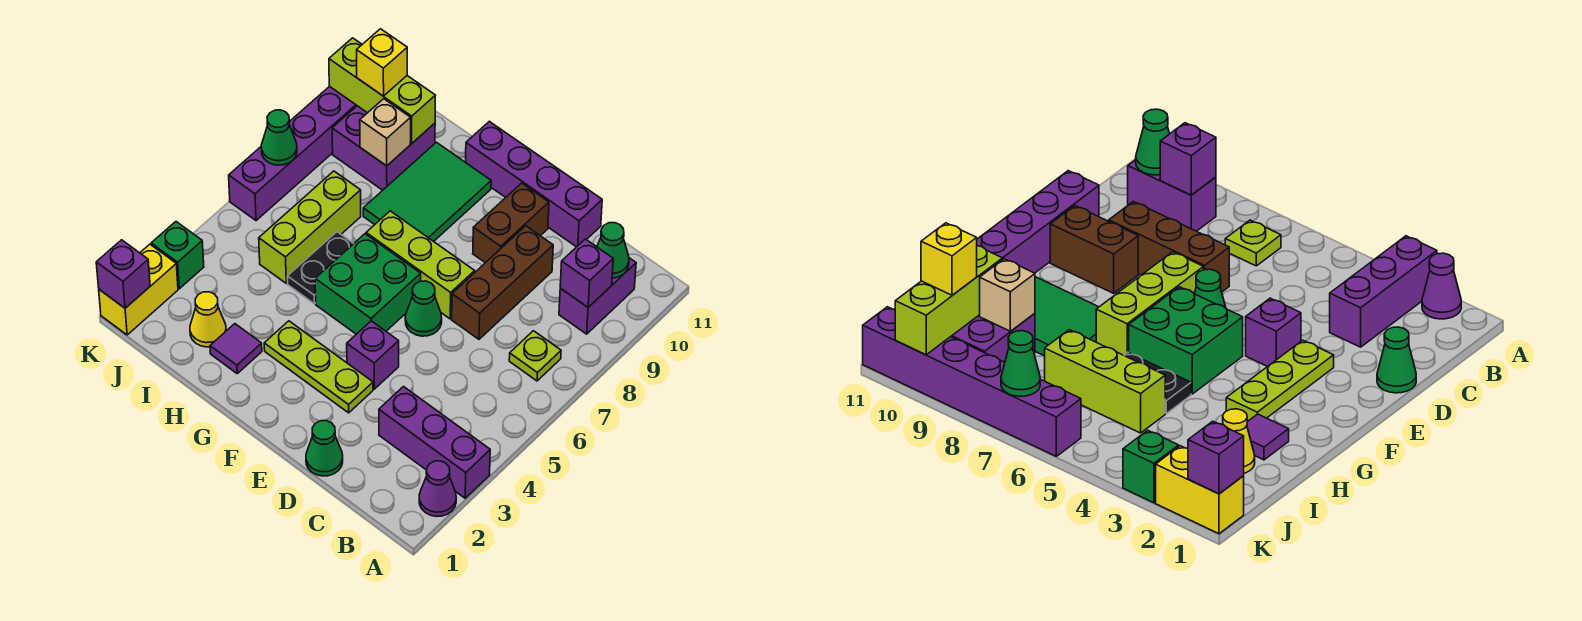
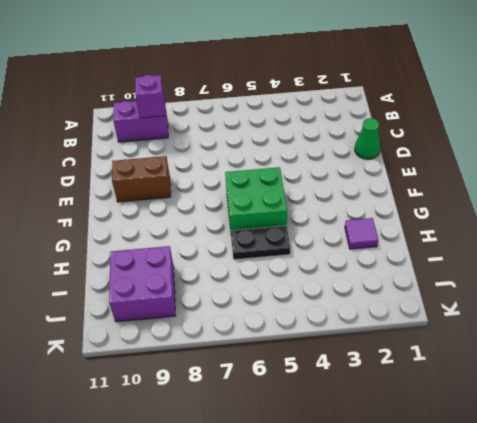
none -> purple cone A2 level 1
none -> purple brick A3:C3 level 1
none -> lime plate B7 level 1

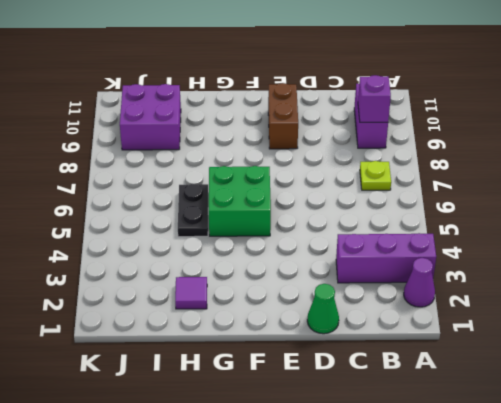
none -> brown brick D7:D9 level 1
none -> purple brick D11:G11 level 1
none -> lime plate E3:G3 level 1

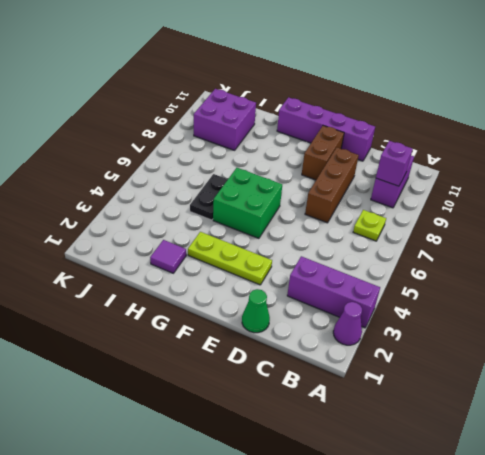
none -> purple brick E4 level 1
none -> green cone E6 level 1
none -> lime brick E7:G7 level 1

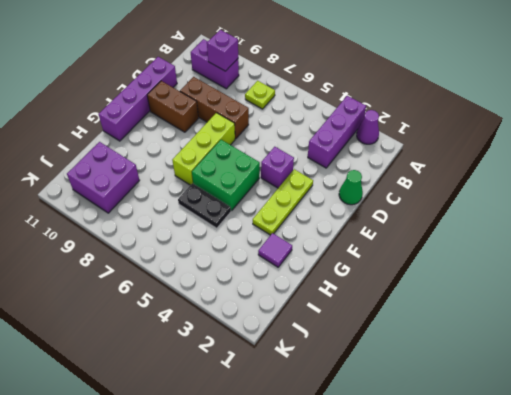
none -> green cone E6 level 1
none -> green tile G8:H10 level 1
none -> yellow cone I2 level 1

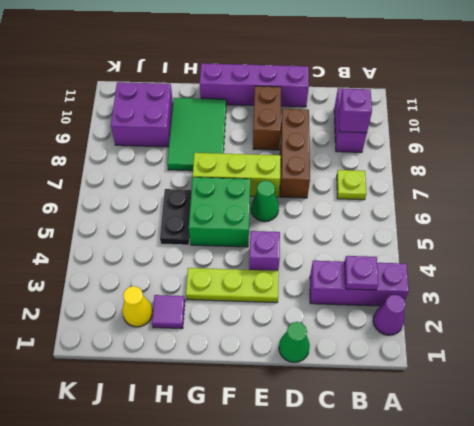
purple plate B3 level 2 -> none
none -> lime brick I5:I7 level 1
none -> yellow brick K1:K2 level 1
none -> green brick K3 level 1

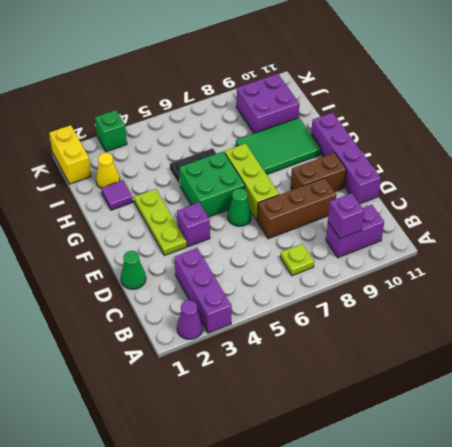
yellow brick J1:K1 level 1 -> yellow brick K1:K2 level 1
none -> lime brick I5:I7 level 1
none -> purple brick K6:K11 level 1
none -> green cone B10 level 2

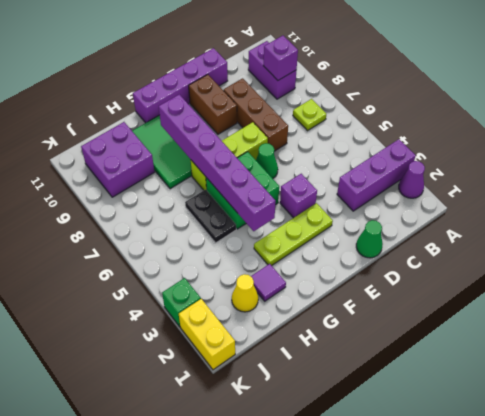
purple brick G4:G9 level 2 -> purple brick K6:K11 level 1
none -> lime brick I5:I7 level 1
none -> green cone B10 level 2
none -> tan brick I9 level 2

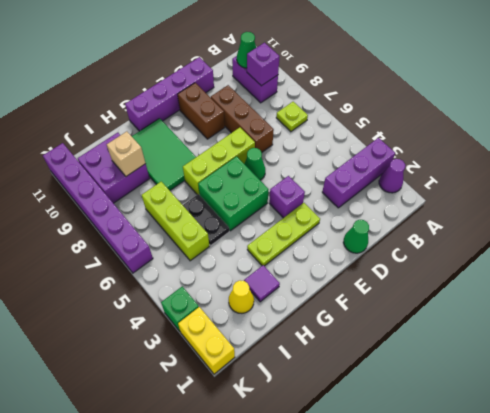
none -> lime brick I10:K10 level 2
none -> purple brick K1 level 2
none -> green cone K7 level 2

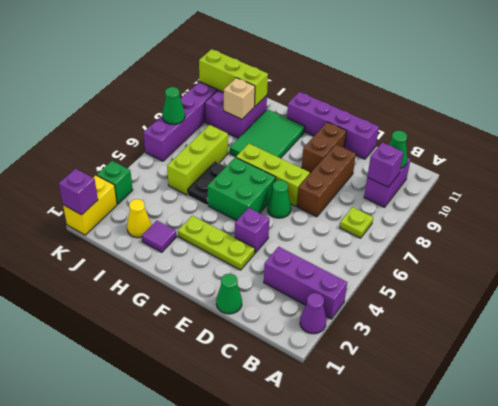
none -> yellow brick J10 level 3

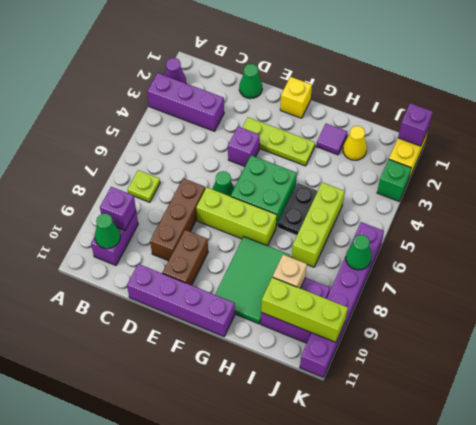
yellow brick F1 level 1 -> yellow brick J10 level 3

